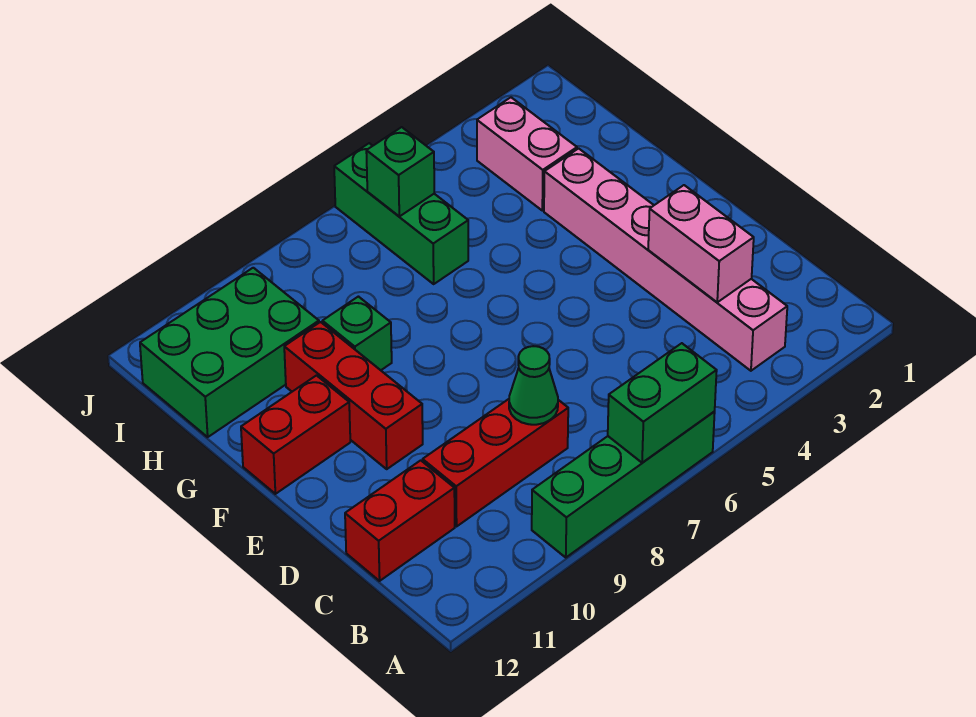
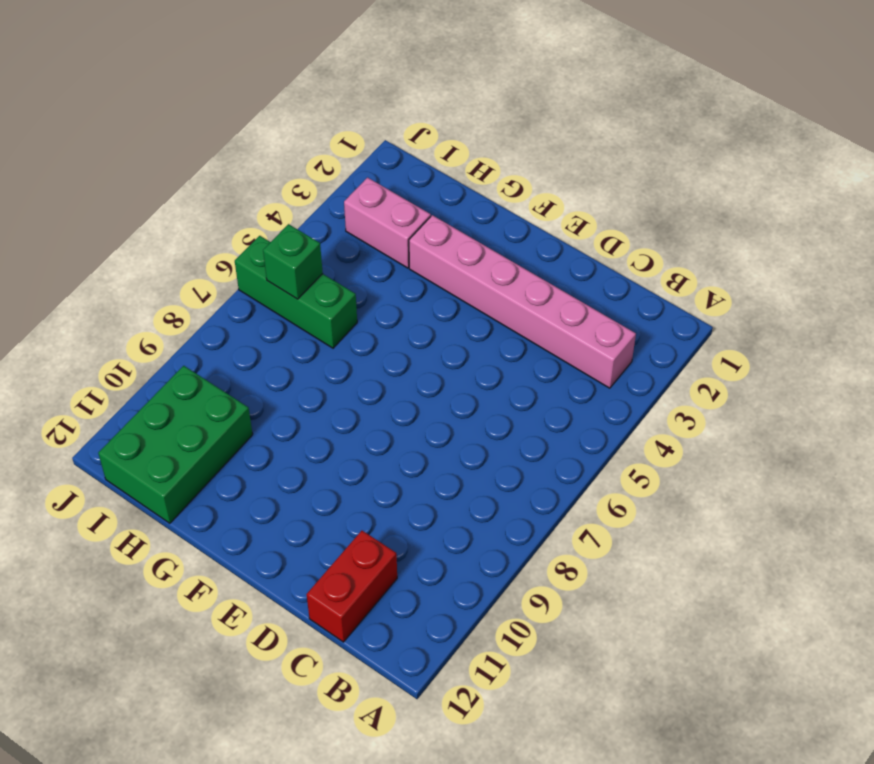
none -> green brick A6:A9 level 1
none -> red brick C8:C10 level 1
none -> red brick E10:G10 level 1

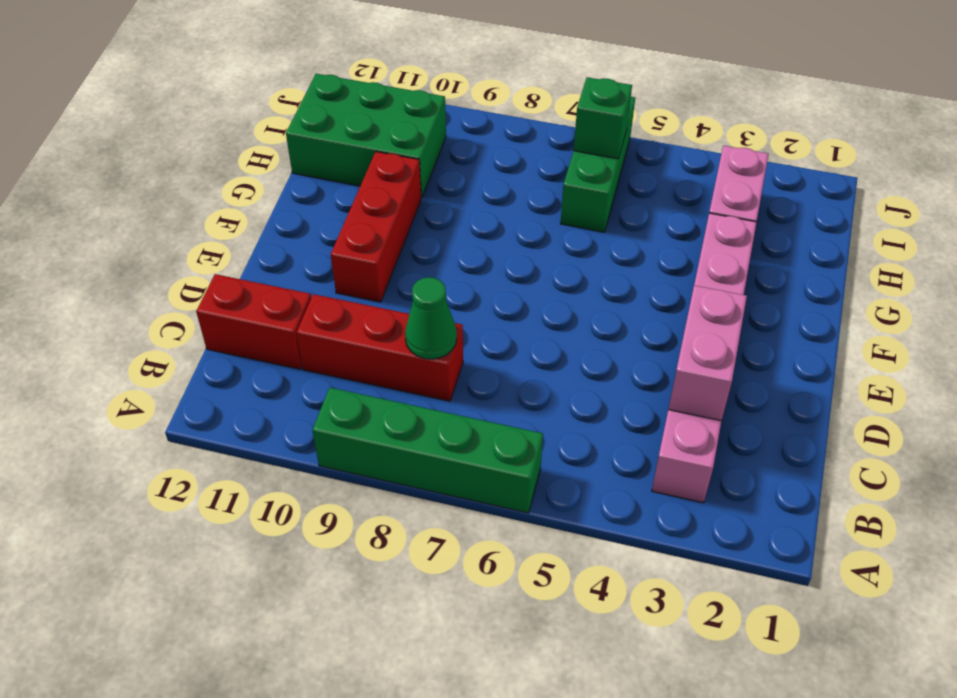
none -> red brick F11:F12 level 1
none -> green brick G9 level 1
none -> green brick A6:A7 level 2

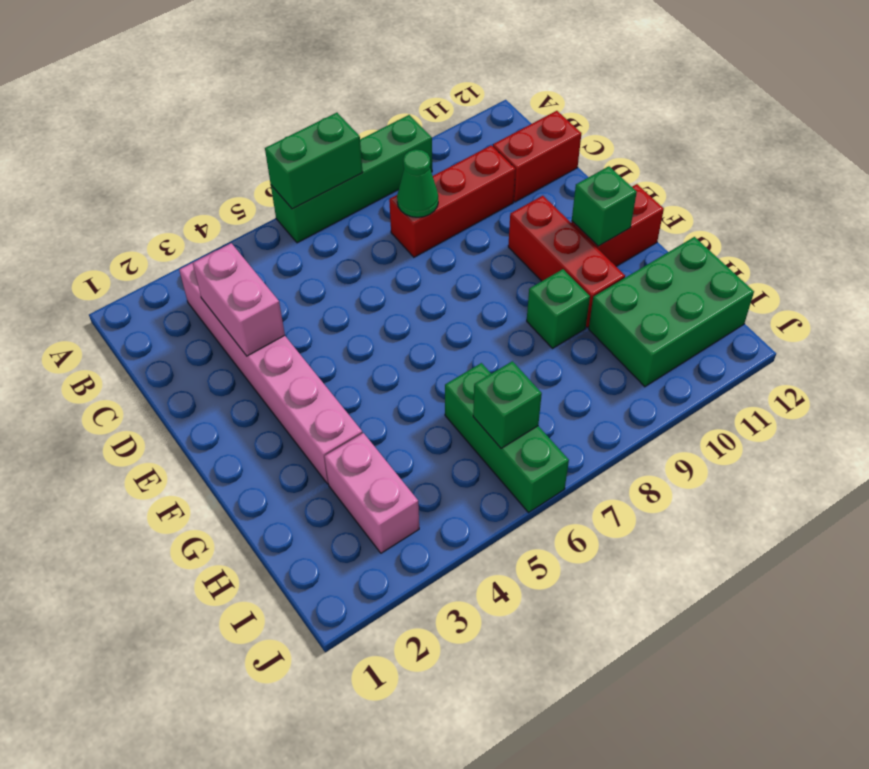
green brick F11 level 2 -> none

